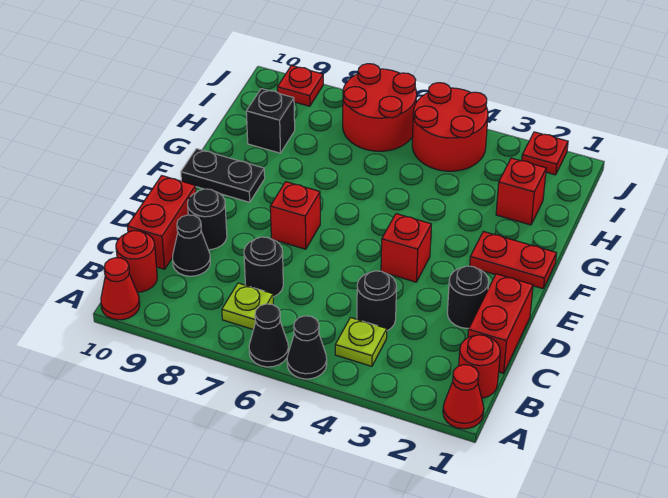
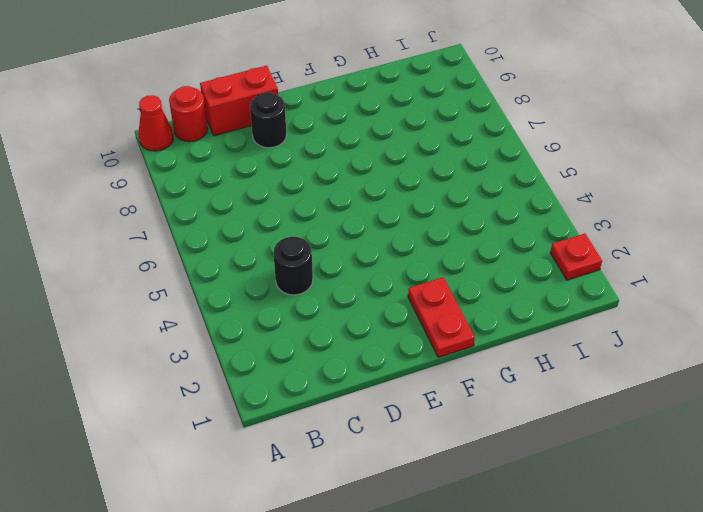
none -> red cone A1 level 1
none -> black cone A5 level 1
none -> black cone A6 level 1

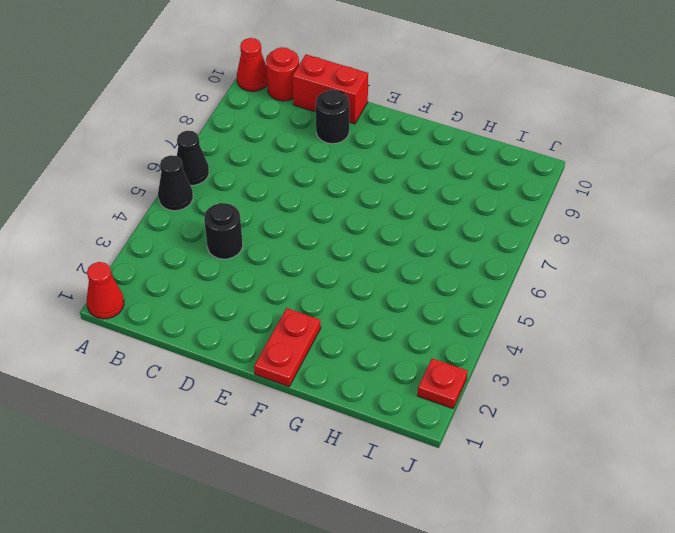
none -> red round brick B1 level 1
none -> lime plate B4 level 1
none -> lime plate B7 level 1

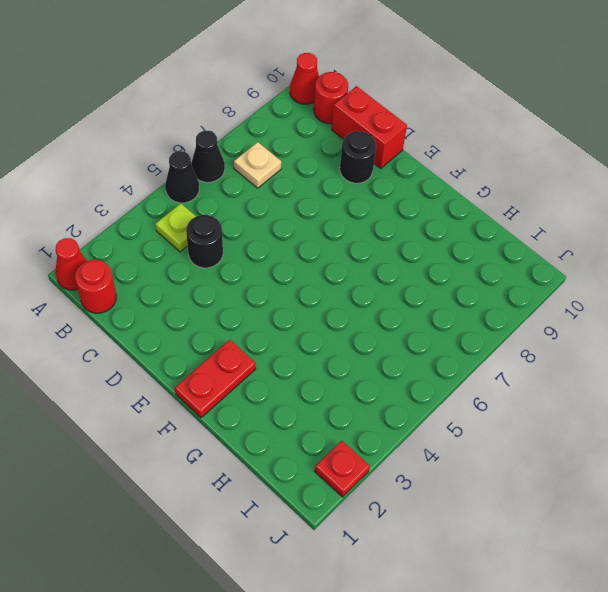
tan plate B7 level 1 -> lime plate B7 level 1
none -> red brick C1:D1 level 1
none -> black round brick C7 level 1
none -> black cone C9 level 1

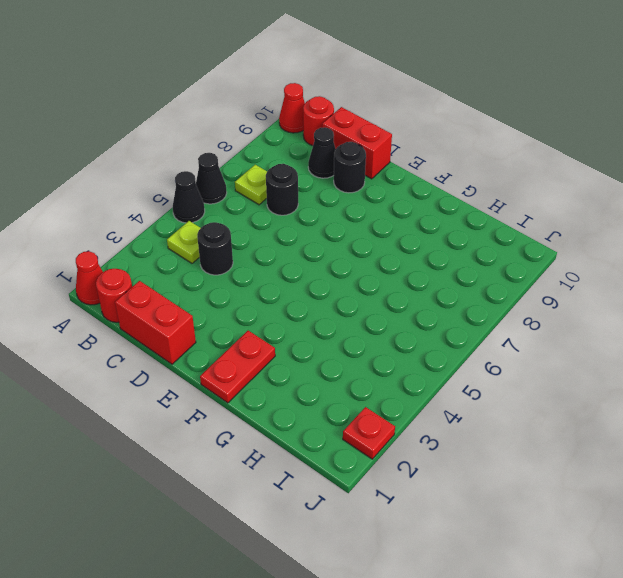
none -> black round brick D2 level 1
none -> red brick E4 level 1
none -> red brick E7 level 1

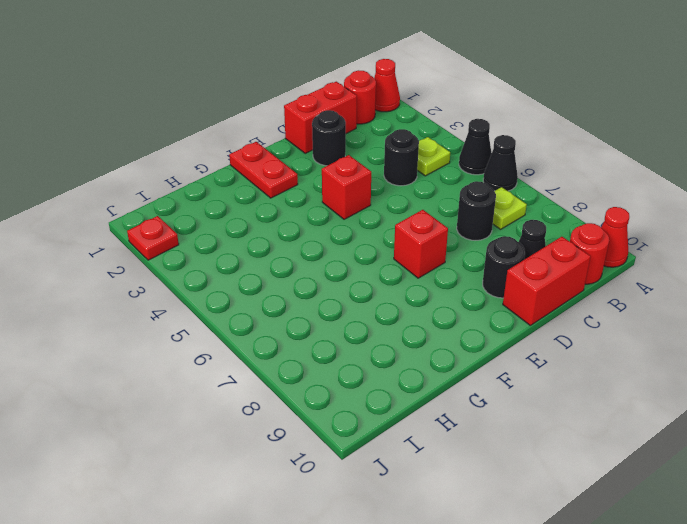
none -> black plate F9:F10 level 1
none -> red brick H2 level 1
none -> black brick H9 level 1

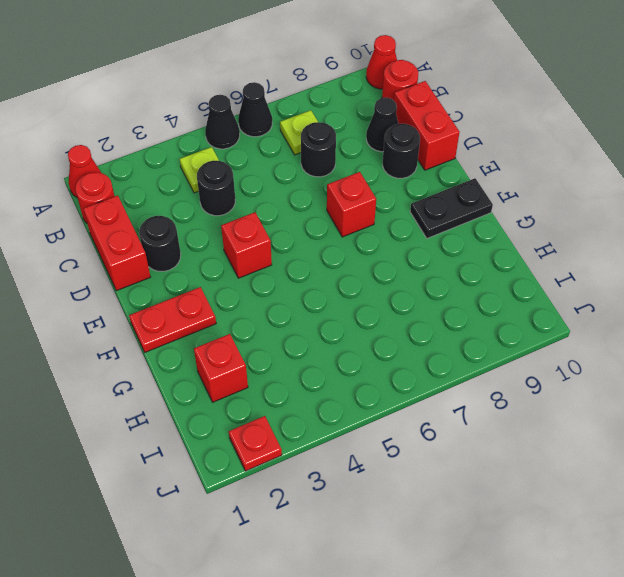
none -> black brick H9 level 1
none -> red round brick I4:J5 level 1
none -> red round brick I6:J7 level 1

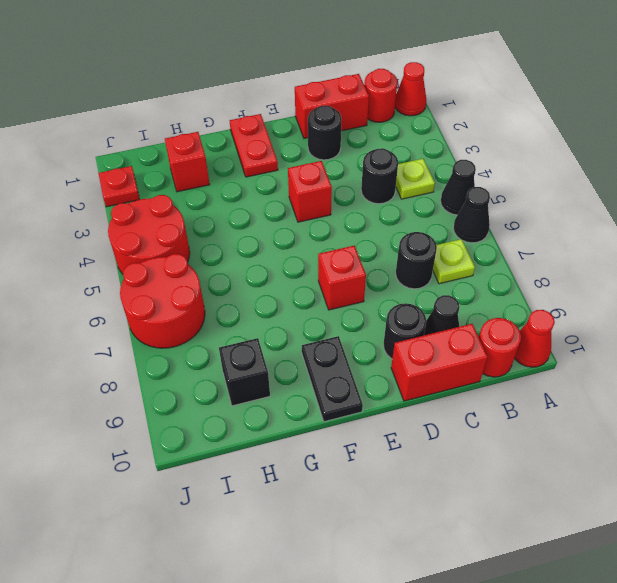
none -> red plate J9 level 1

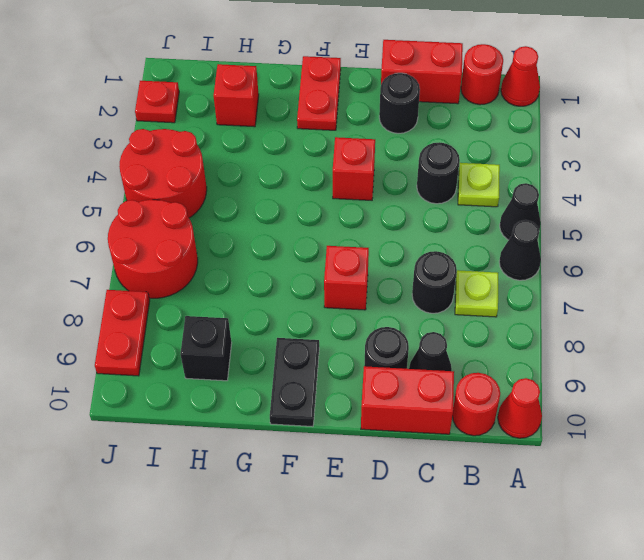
red plate J8:J9 level 1 -> red plate J9 level 1

